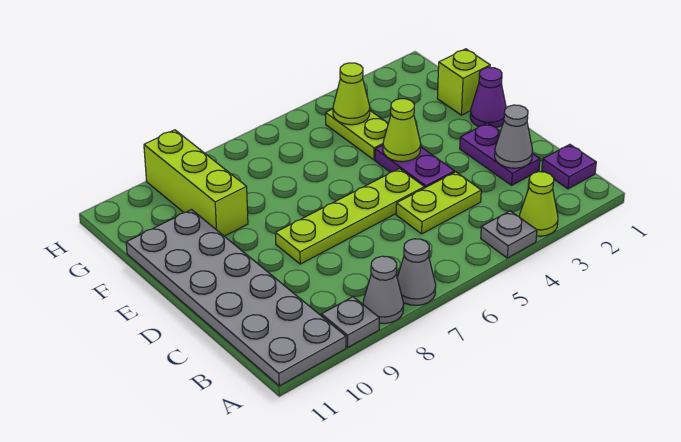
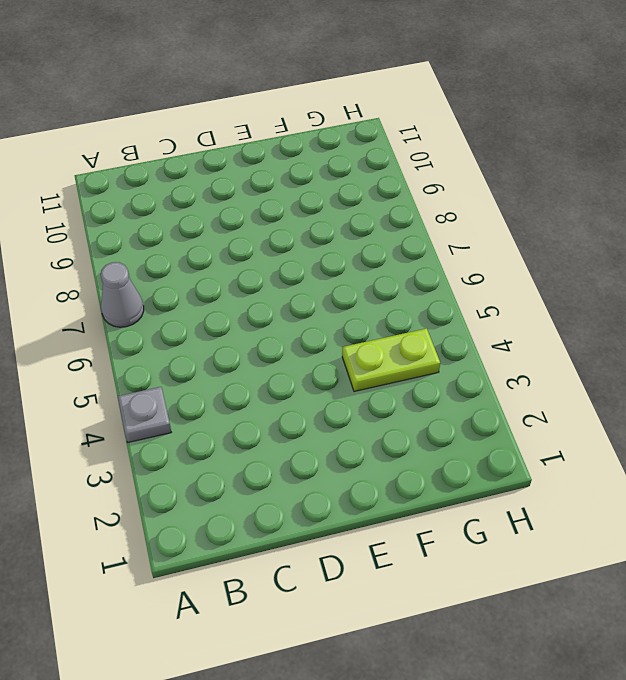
none -> lime cone A3 level 1
none -> grey cone A8 level 1
none -> grey plate A9 level 1

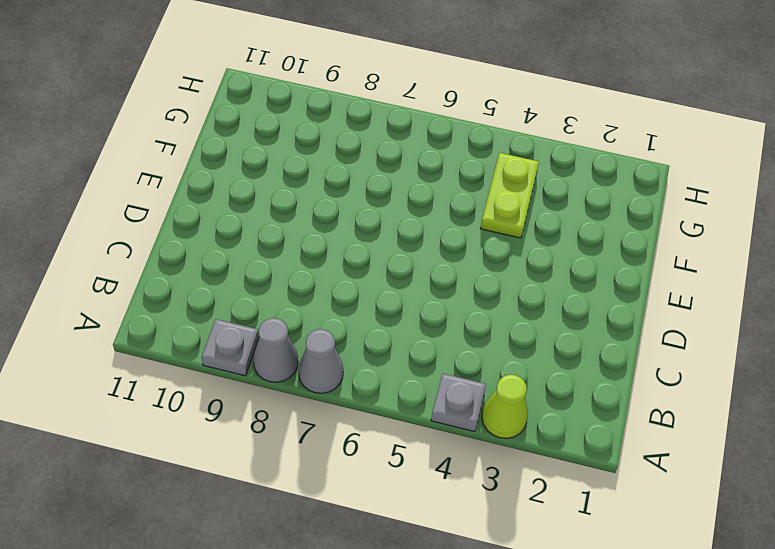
none -> grey plate A10:F11 level 1
none -> purple plate B1 level 1
none -> purple plate C2:D2 level 1

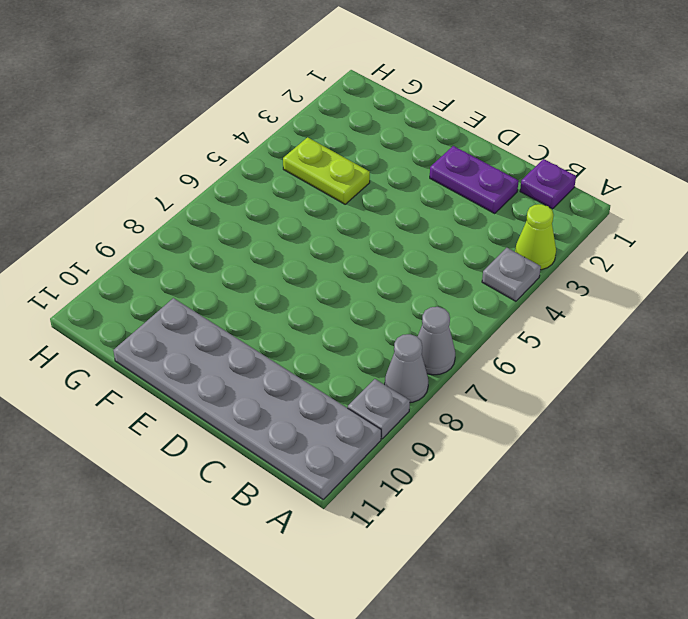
none -> lime plate C4:C5 level 1
none -> purple plate D4:E4 level 1
none -> lime plate D5:D8 level 1

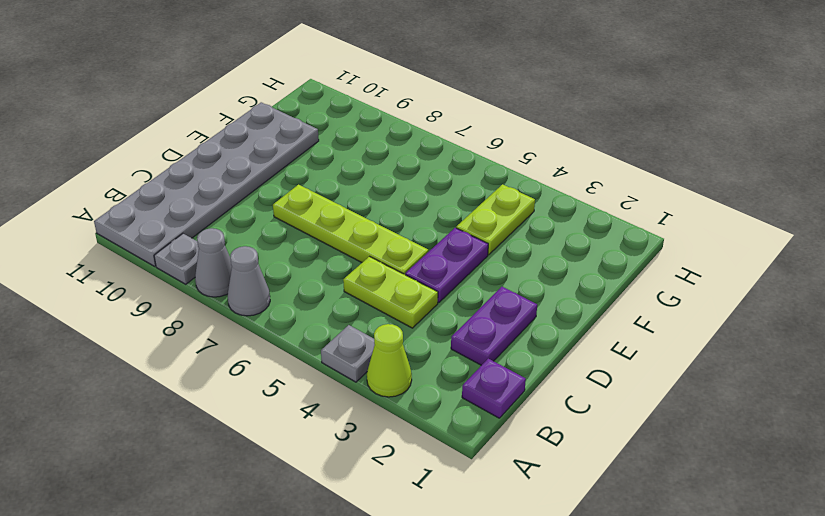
none -> purple cone E1 level 1
none -> lime brick F1 level 1
none -> lime brick F9:H9 level 1

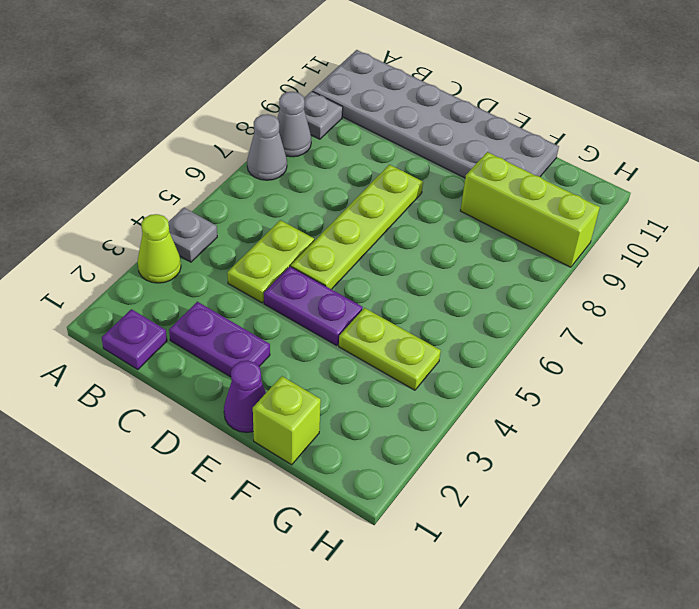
none -> grey cone C2 level 2
none -> lime cone E4 level 2
none -> lime cone G4 level 2

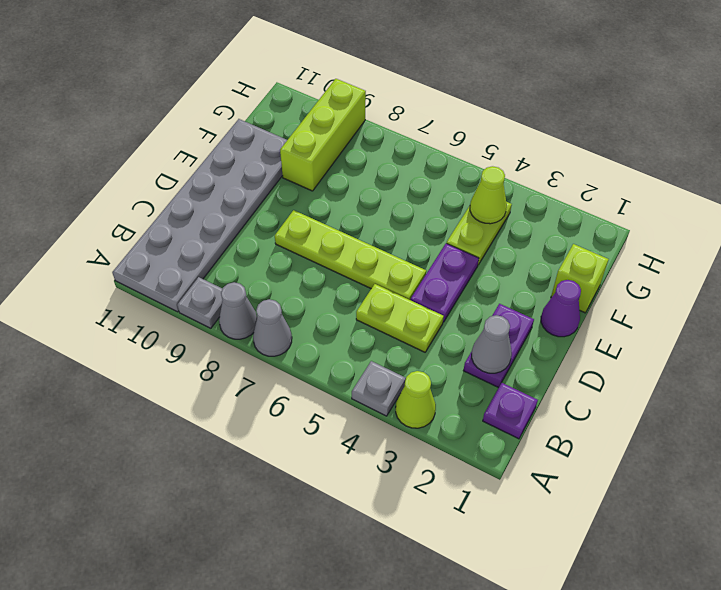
none -> lime cone E4 level 2

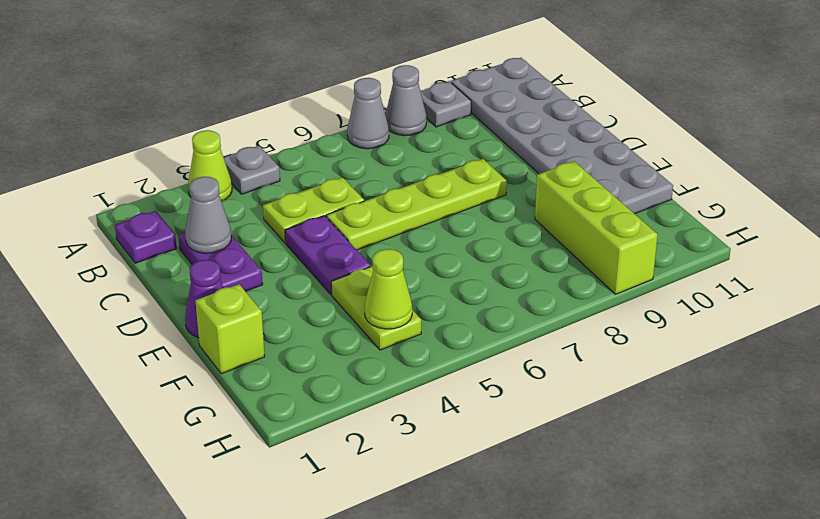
none -> lime cone E4 level 2

